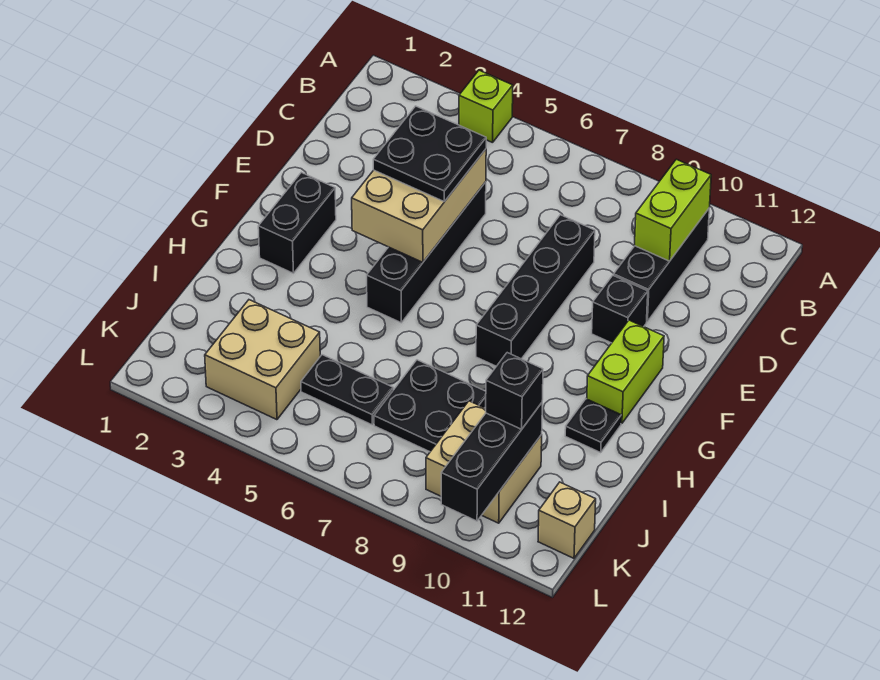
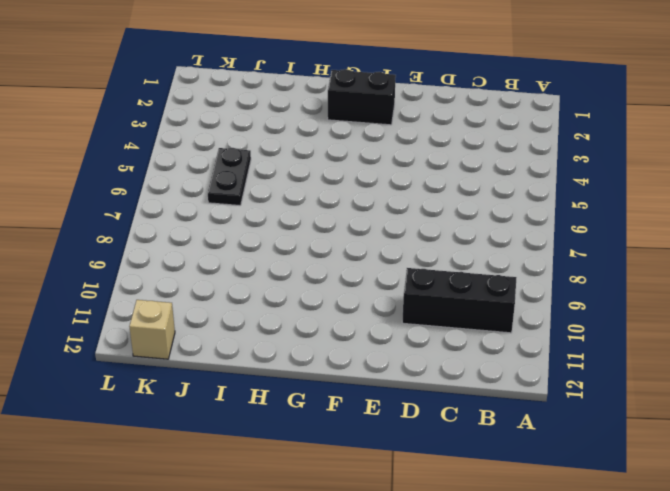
none -> lime brick A4 level 1
none -> black brick D5:G5 level 1
none -> black brick D8:G8 level 1

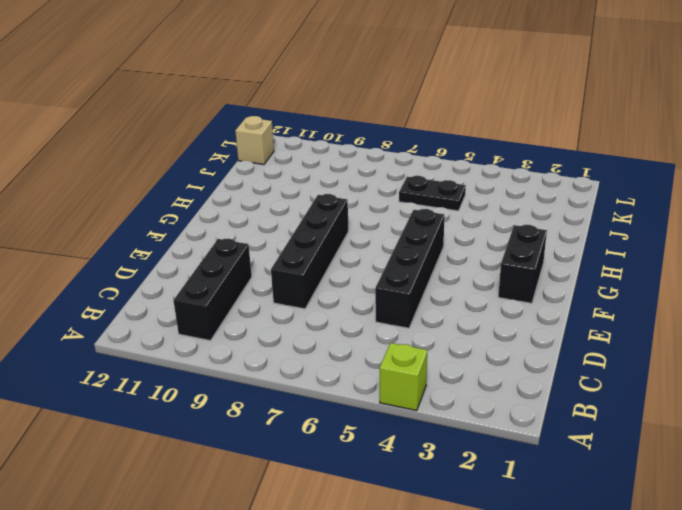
none -> black brick E10 level 1
none -> lime brick F11:G11 level 1
none -> black plate H11 level 1

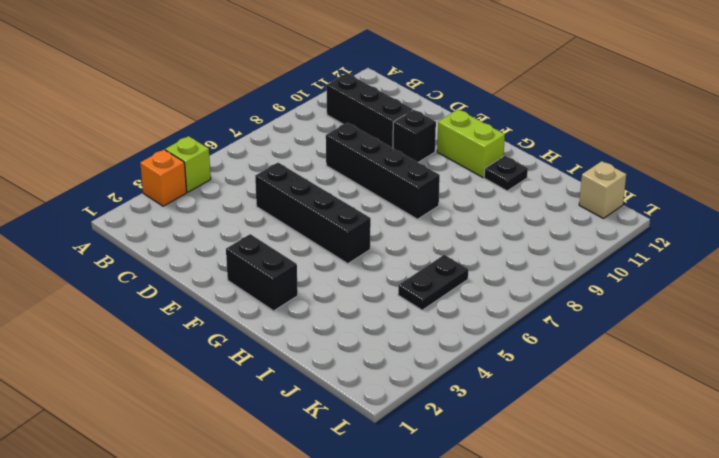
orange brick A3 level 1 -> none
none -> black plate I7:J8 level 1
none -> tan brick J3:K4 level 1
none -> tan brick J9:K10 level 1

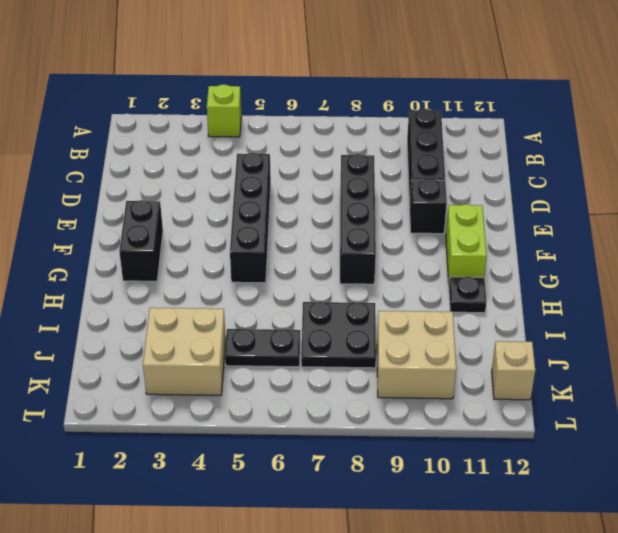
none -> lime brick B10:C10 level 2
none -> tan brick D4:F5 level 2
none -> black brick J10:L10 level 2

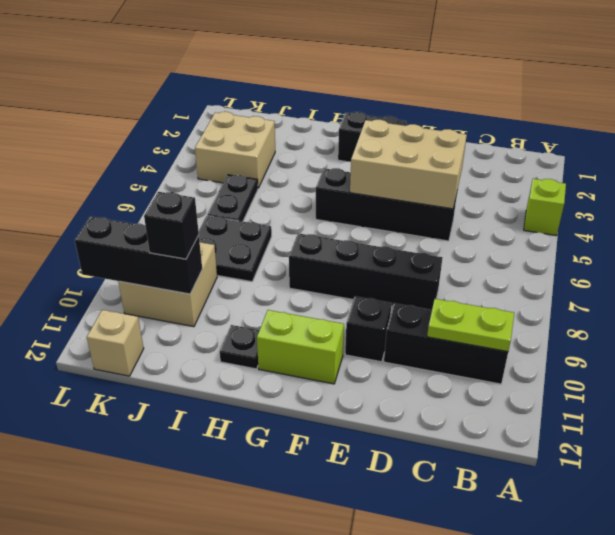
lime plate B10:C10 level 2 -> lime brick B10:C10 level 2
none -> black plate D4:E5 level 3

